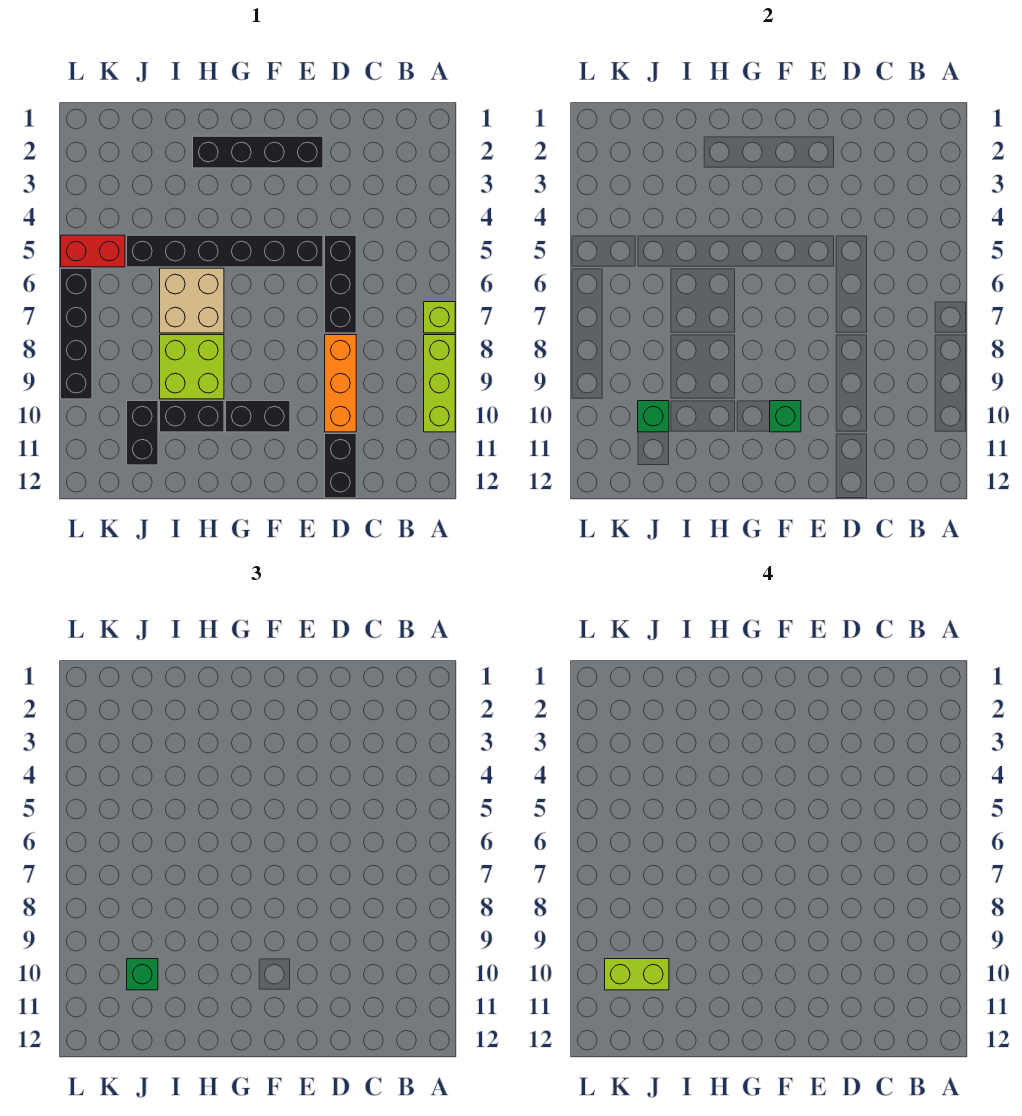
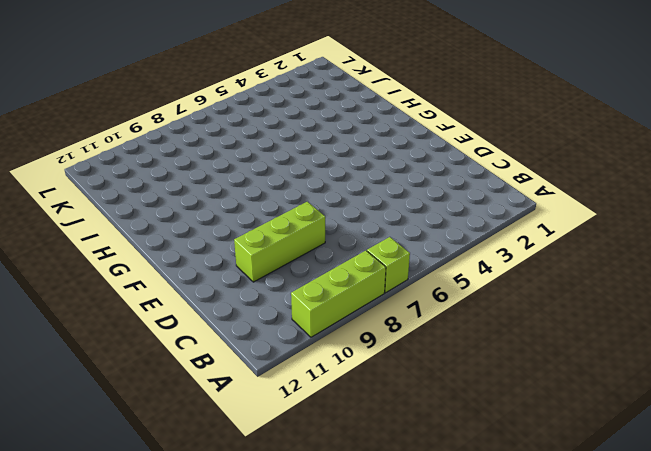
lime brick D8:D10 level 1 -> orange brick D8:D10 level 1
none -> black brick D5:D7 level 1
none -> black brick D11:D12 level 1
none -> black brick E2:H2 level 1

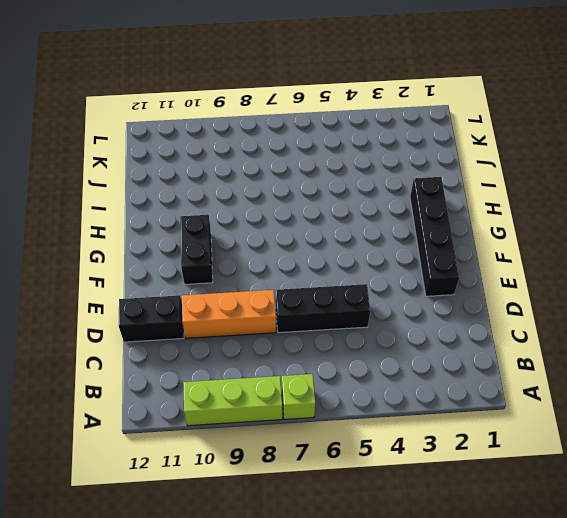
none -> black brick E5:J5 level 1
none -> tan brick H6:I7 level 1
none -> lime brick H8:I9 level 1

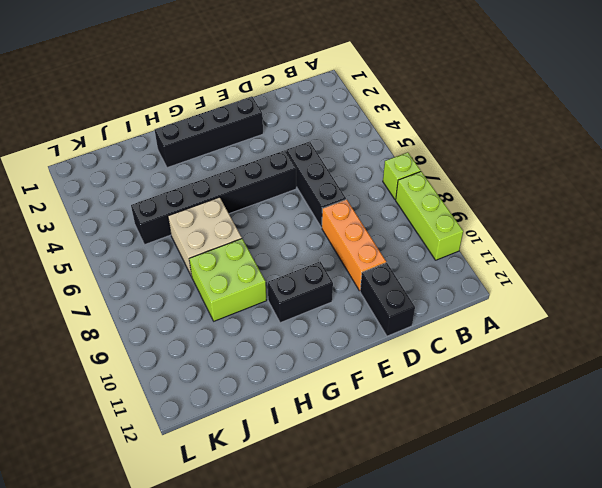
none -> black brick H10:I10 level 1
none -> black brick J10:J11 level 1
none -> red brick K5:L5 level 1

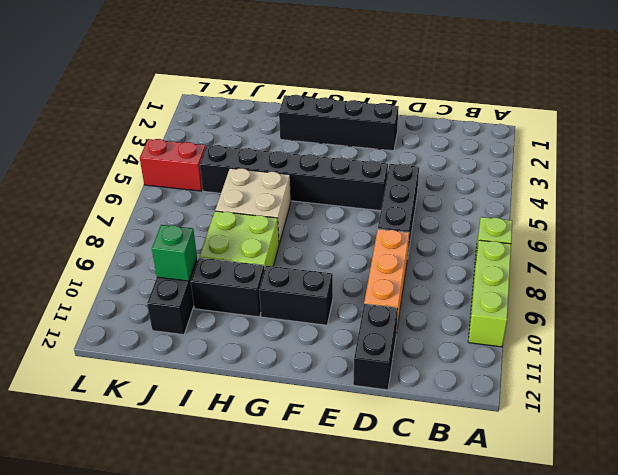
none -> black brick L6:L9 level 1
none -> green brick F10 level 2
none -> green brick J10 level 3

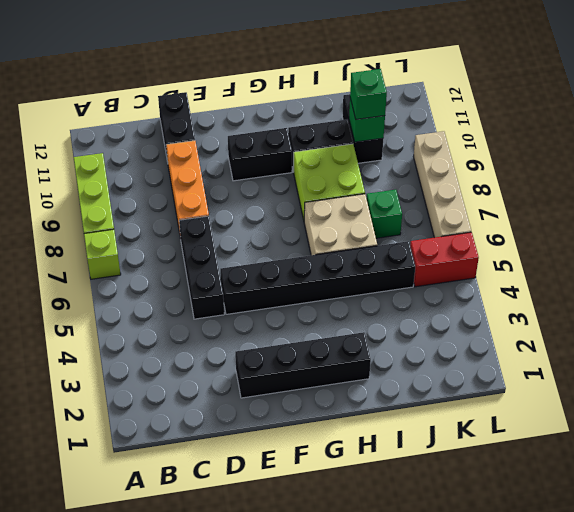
green brick J7 level 1 -> green brick F10 level 2
tan brick L6:L9 level 1 -> black brick L6:L9 level 1
none -> lime brick J10:K10 level 4

